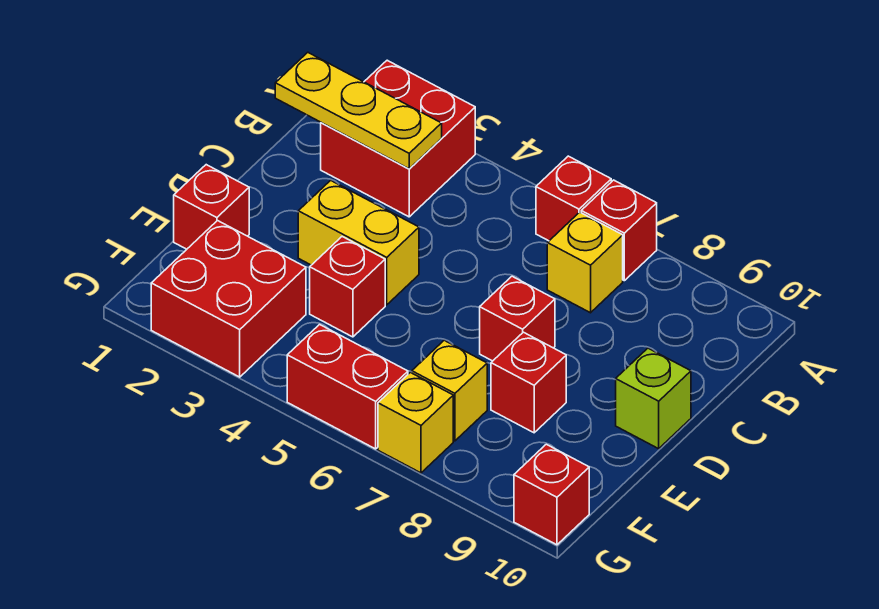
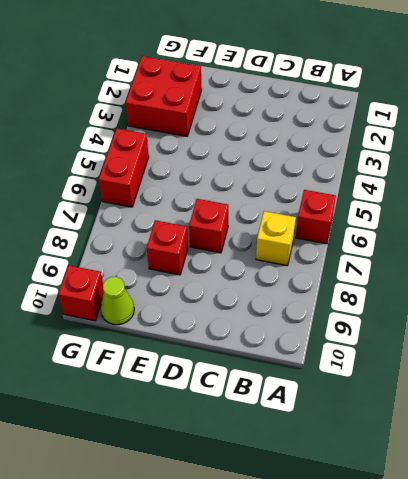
lime cone F10 level 1 -> none
none -> red brick A2:B3 level 1
none -> red brick A7 level 1
none -> yellow brick D3:D4 level 1

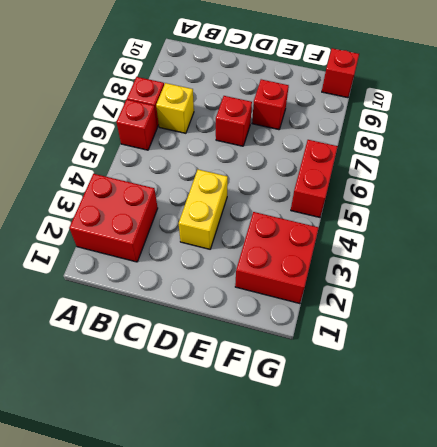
none -> lime brick D10 level 1
none -> red brick E1 level 1
none -> red brick E4 level 1

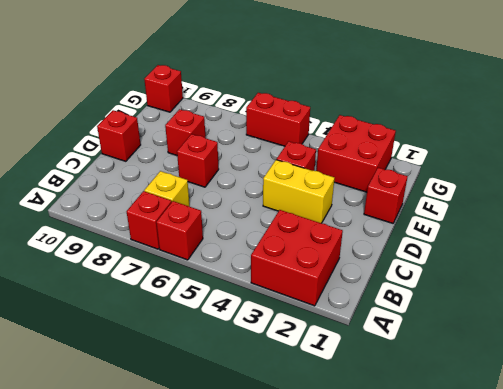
red brick D10 level 1 -> lime brick D10 level 1
none -> yellow brick F7 level 1
none -> yellow brick G7 level 1
none -> yellow plate B1:B3 level 2

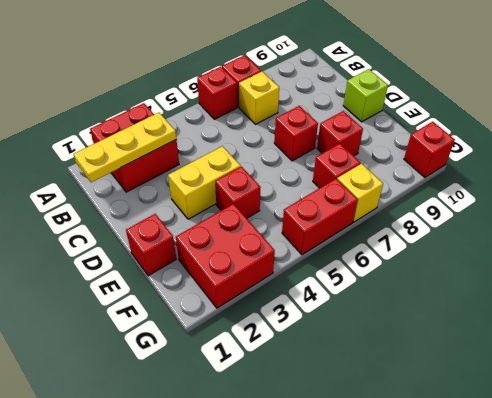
red brick F7 level 1 -> yellow brick F7 level 1

